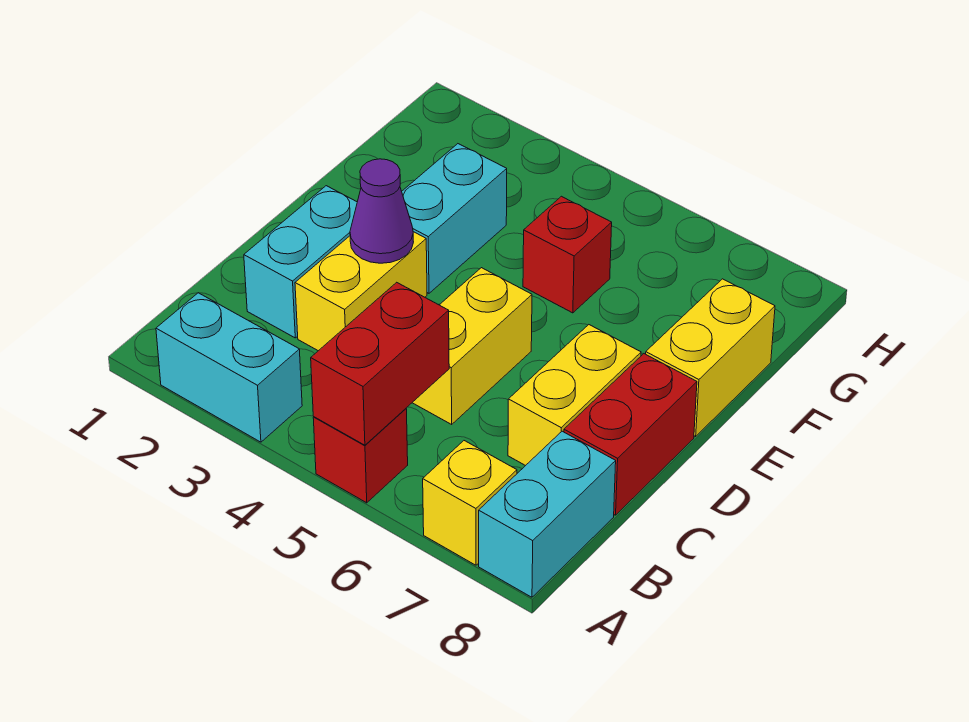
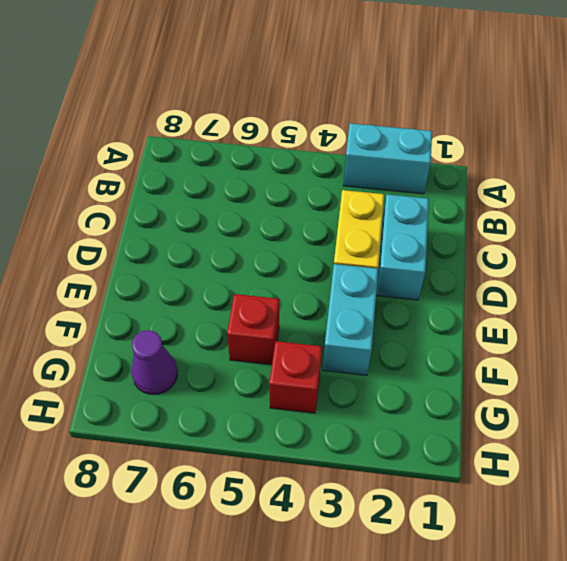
red brick G4 level 1 -> red brick A5 level 1
purple cone G7 level 1 -> purple cone D3 level 2
none -> yellow brick A7 level 1
none -> cyan brick A8:B8 level 1
none -> yellow brick C5:D5 level 1

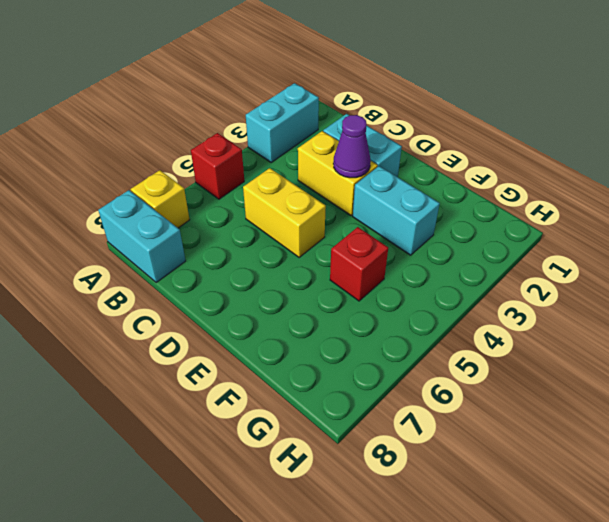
none -> yellow brick C7:D7 level 1
none -> red brick C8:D8 level 1
none -> yellow brick E8:F8 level 1

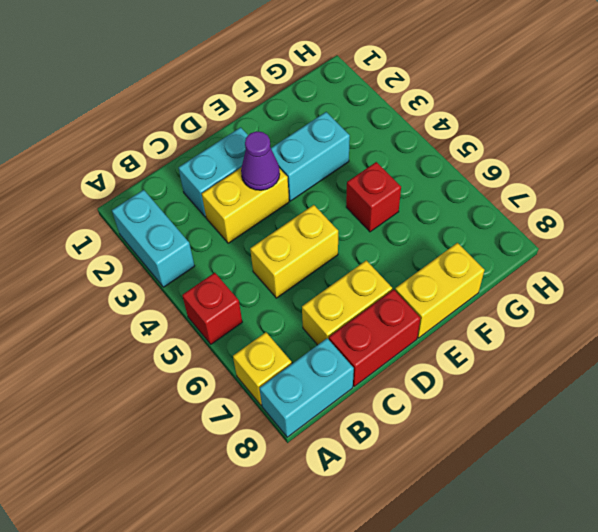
none -> red brick A5:B5 level 2

